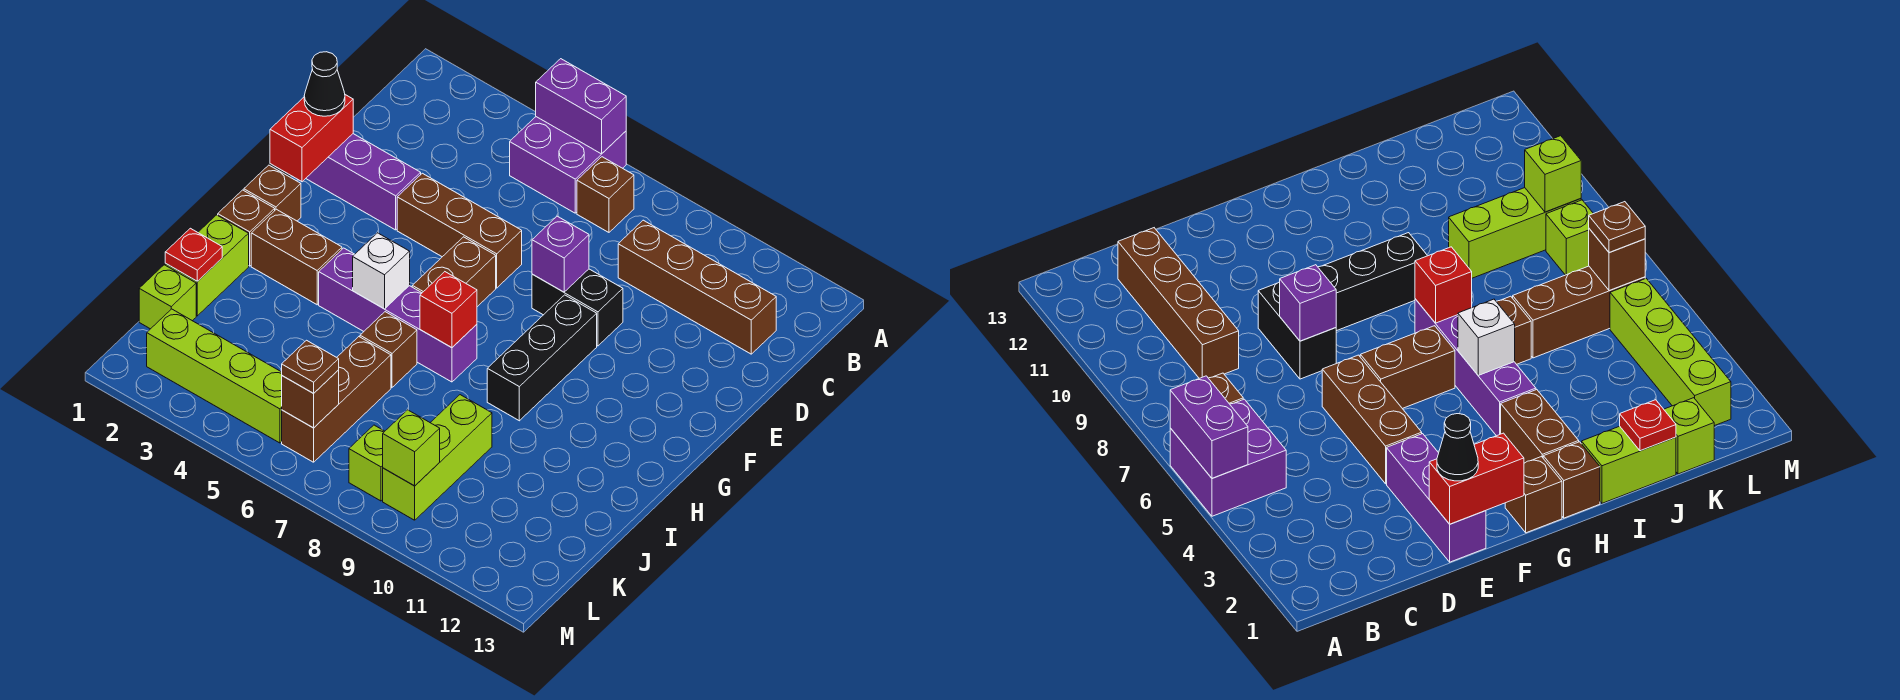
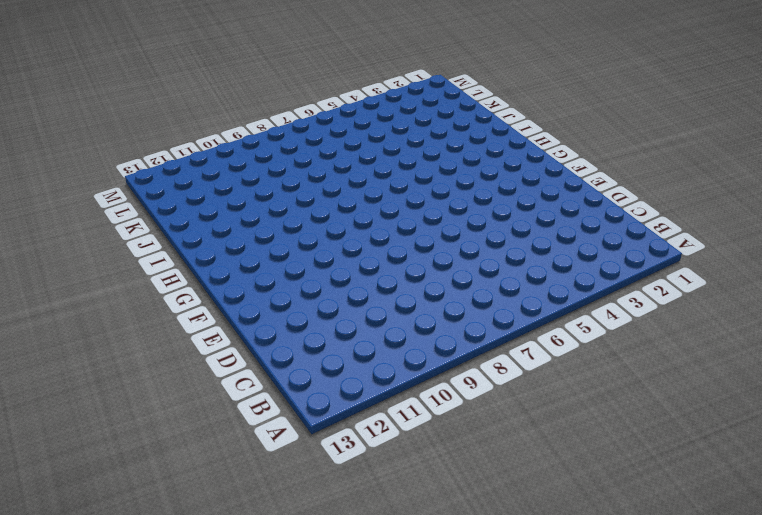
none -> purple brick A5:B6 level 1
none -> brown brick B7 level 1
none -> brown brick C9:C12 level 1

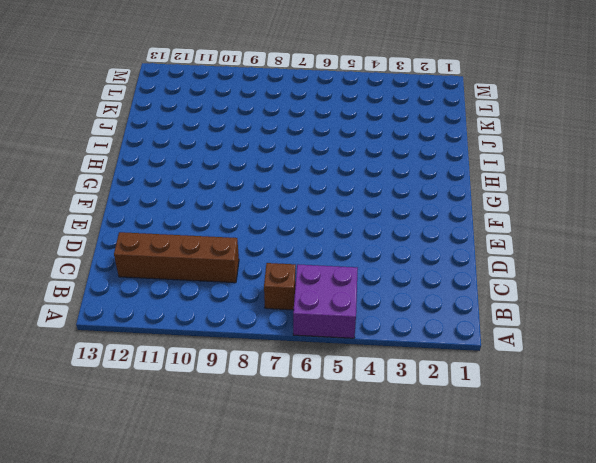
none -> purple brick E1:E3 level 1
none -> brown brick E4:E6 level 1
none -> black brick E8:E9 level 1

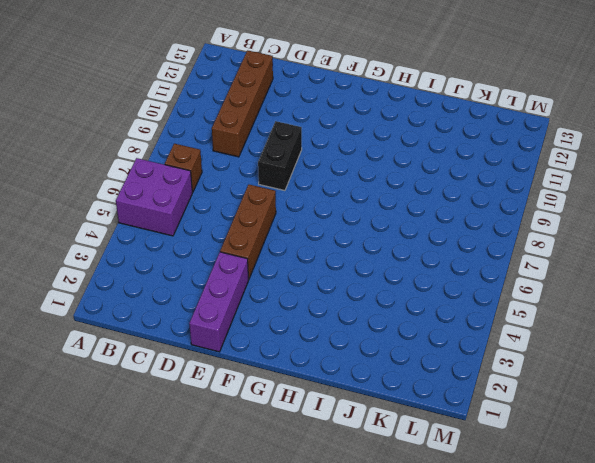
none -> brown brick F6:G6 level 1
none -> black brick F9:H9 level 1
none -> brown brick G1 level 1

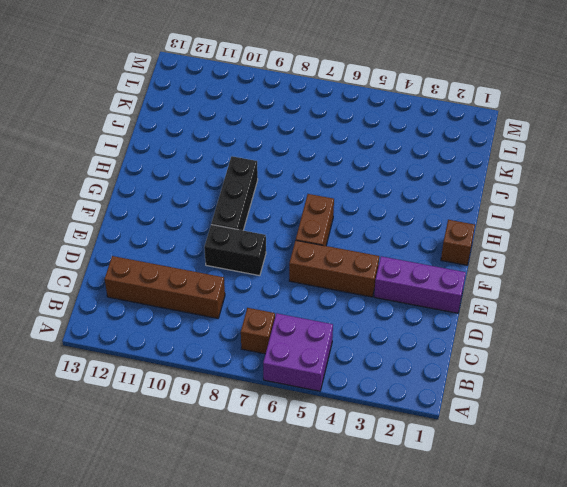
none -> brown brick H1 level 1
none -> brown brick H2:H3 level 1
none -> purple brick H4:H7 level 1

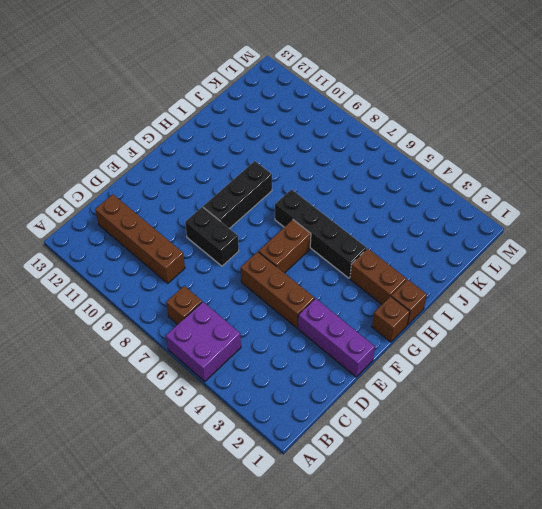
black brick H4:H7 level 1 -> purple brick H4:H7 level 1
none -> lime brick I1:J1 level 1
none -> brown brick I6 level 1
none -> brown brick J6:L6 level 1

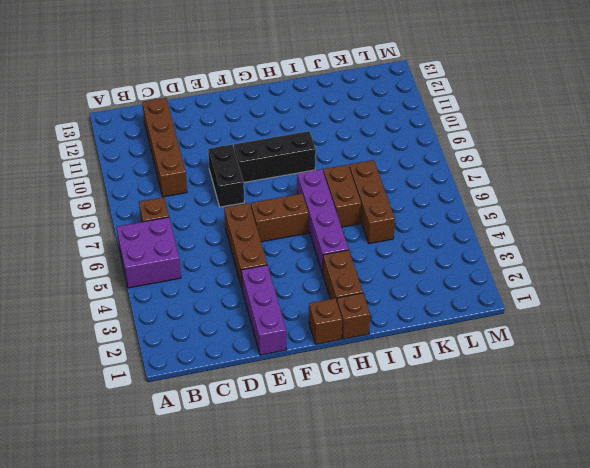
brown brick I6:I7 level 1 -> brown brick I6 level 1
brown brick J5:J7 level 1 -> brown brick J6:L6 level 1
none -> lime brick I1:J1 level 1
none -> lime brick J9:L9 level 1
none -> lime brick K1 level 1

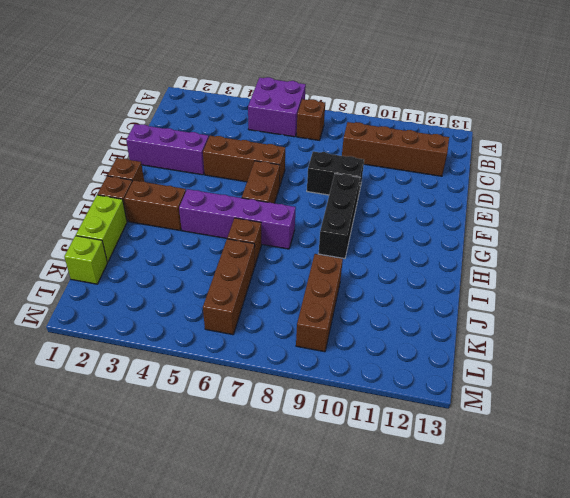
brown brick J9:L9 level 1 -> lime brick J9:L9 level 1
none -> lime brick L2:L5 level 1
none -> lime brick L8 level 1
none -> purple brick A5:A6 level 2

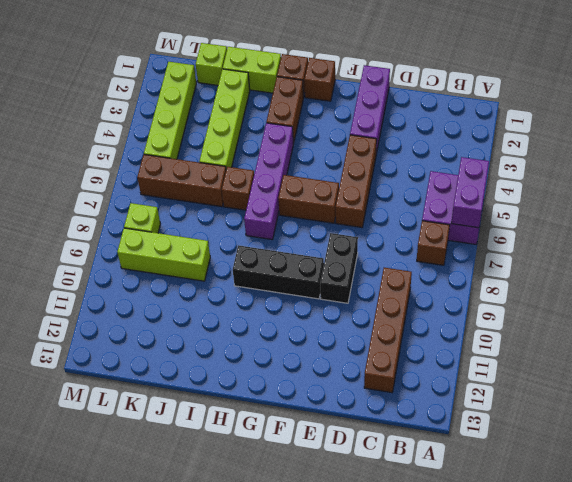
lime brick J2:J5 level 1 -> none
none -> red brick E1:F1 level 2
none -> purple brick E8 level 2
none -> white brick H5 level 2

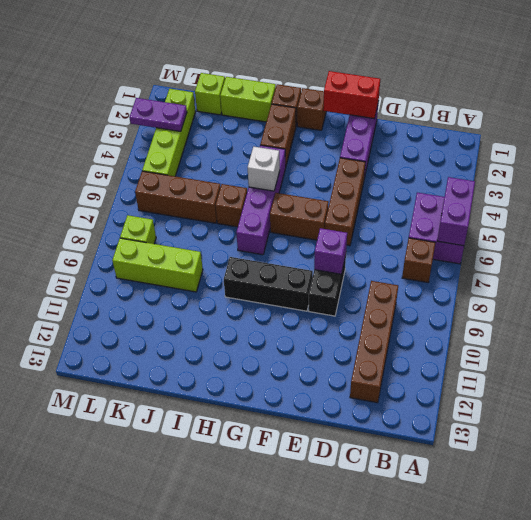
purple plate L3:M3 level 2 -> none
none -> red brick H7 level 2
none -> red plate J1 level 2
none -> brown brick L6 level 2

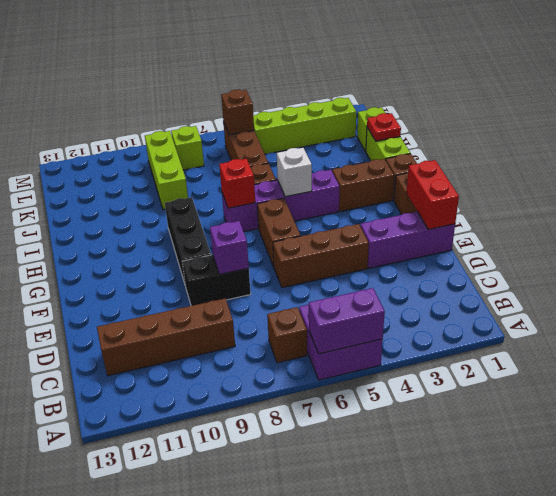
none -> lime brick L9 level 2
none -> black cone E1 level 3
none -> brown plate L6 level 3

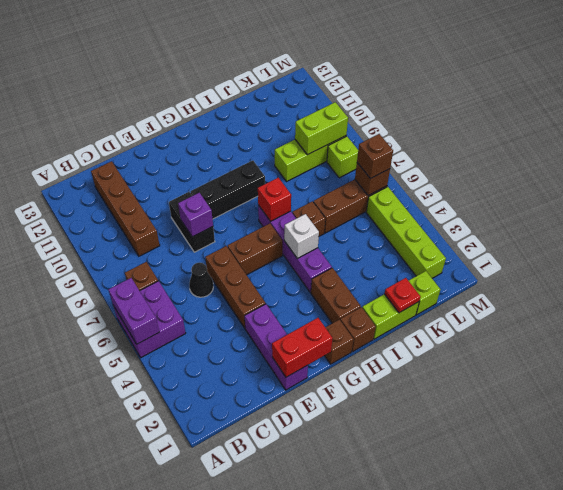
black cone D6 level 1 -> black cone E1 level 3
lime brick K9:L9 level 2 -> lime brick L9 level 2
brown brick L6 level 3 -> brown plate L6 level 3

